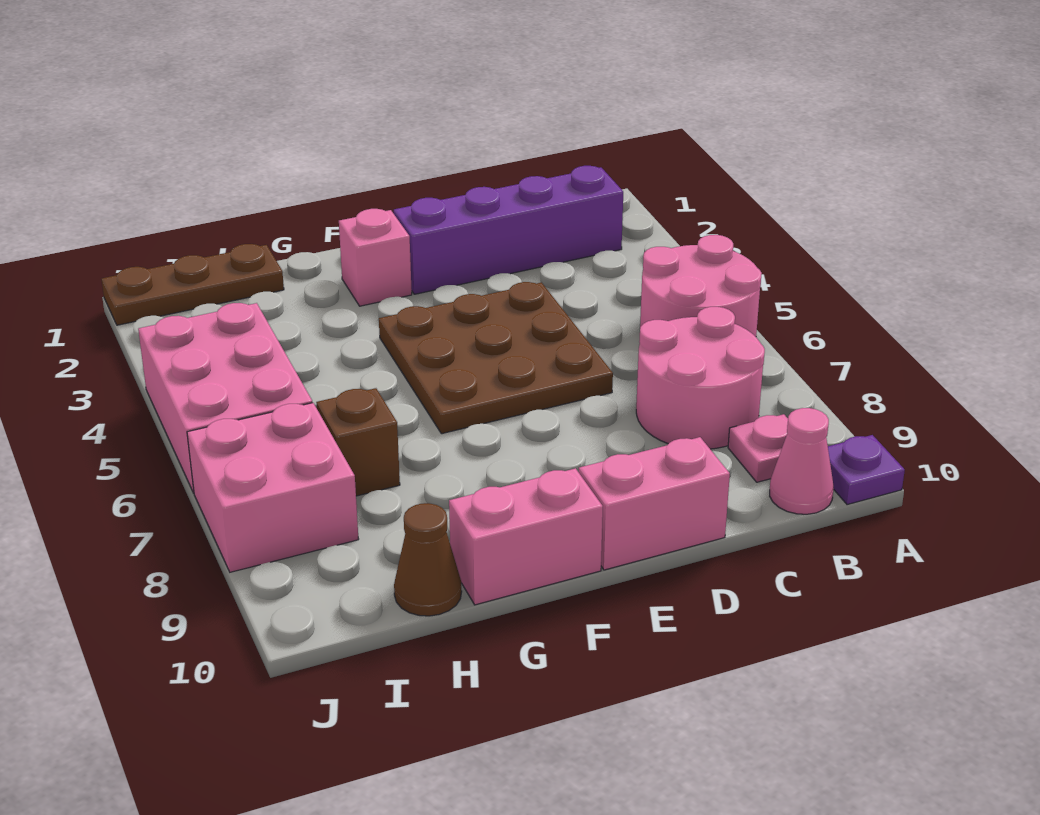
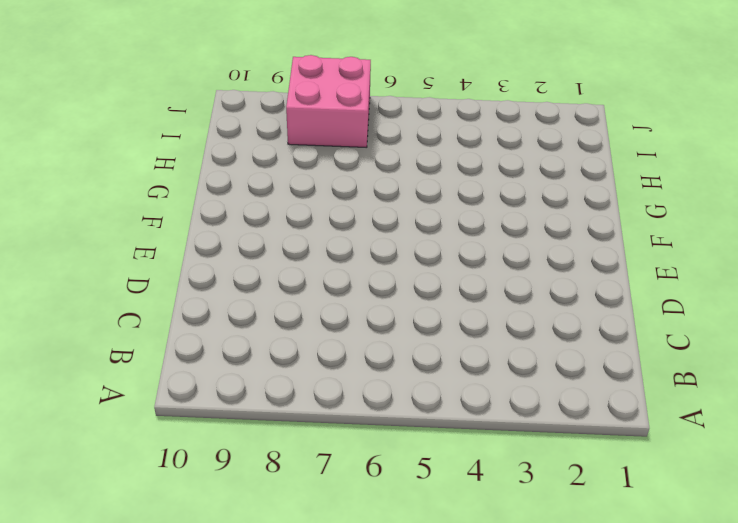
none -> pink round brick A5:B6 level 1
none -> purple plate A10 level 1
none -> purple brick B2:E2 level 1

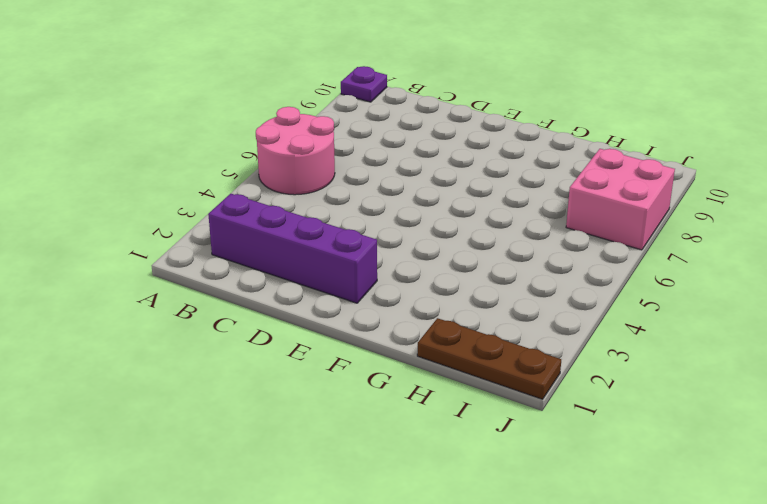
none -> pink round brick B7:C8 level 1
none -> pink plate B9 level 1
none -> pink cone B10 level 1

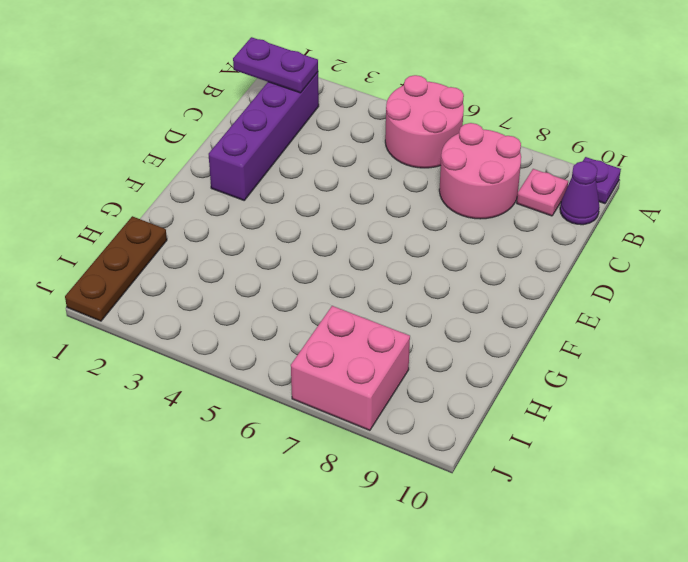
purple plate B1:B2 level 2 -> none
purple cone B10 level 1 -> pink cone B10 level 1
none -> brown plate D4:F6 level 1
none -> pink brick D10:E10 level 1
none -> pink brick F2 level 1

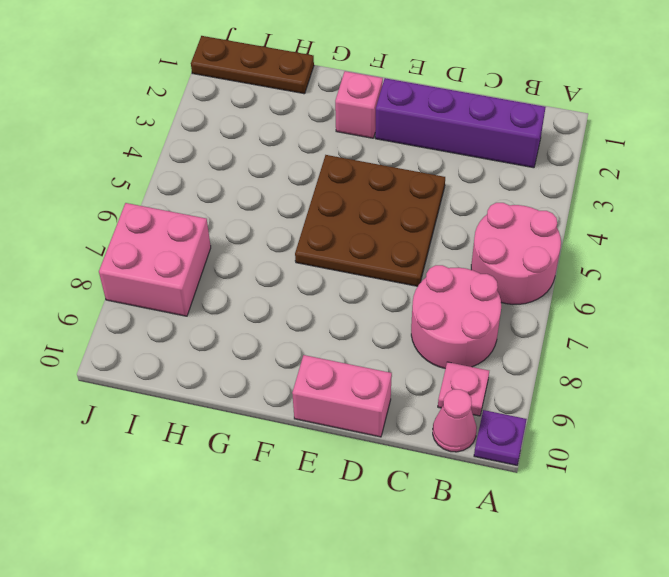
none -> pink brick F10:G10 level 1
none -> brown brick H7 level 1
none -> brown cone H10 level 1

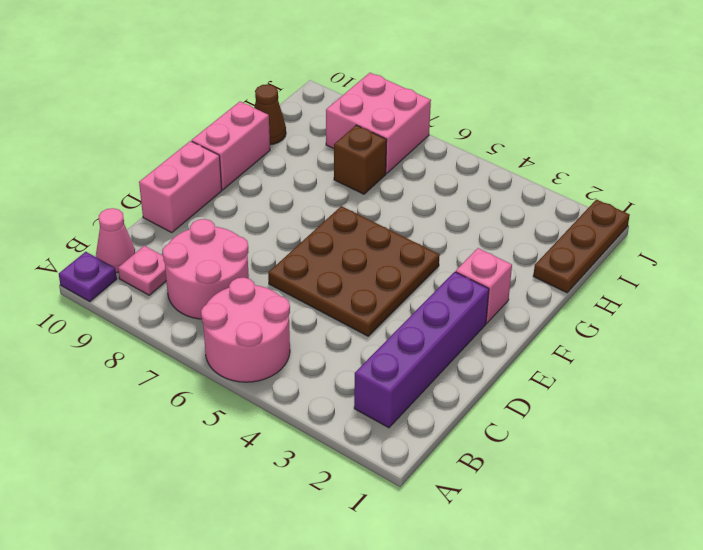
none -> pink brick I4:J6 level 1

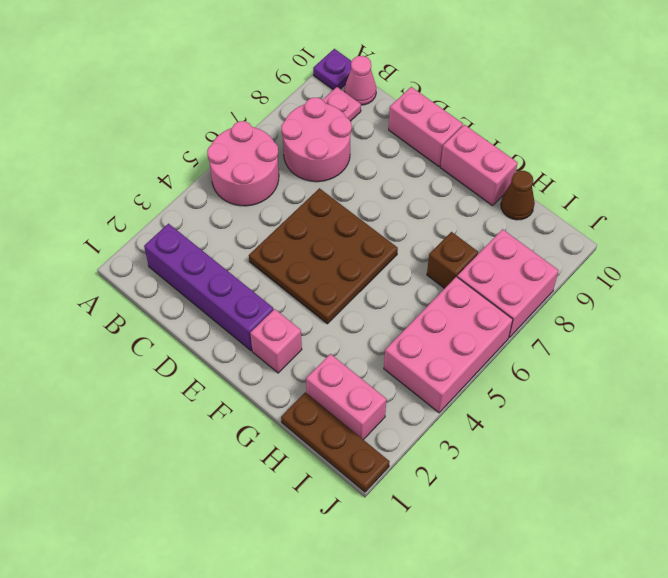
pink brick H2:I2 level 1 -> none

